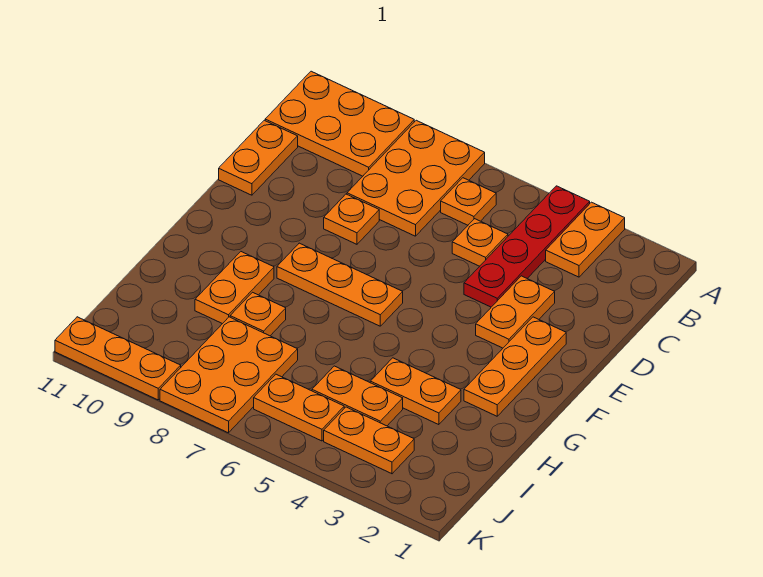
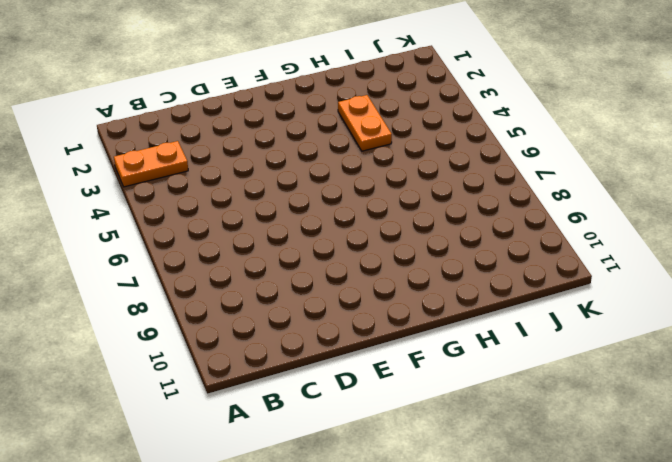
none -> red plate A4:D4 level 1
none -> orange plate A7:C8 level 1
none -> orange plate A9:B11 level 1

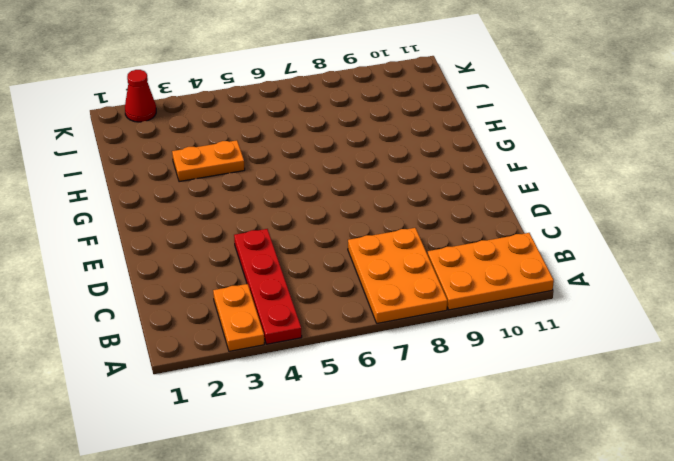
red cone K2 level 1 -> none
none -> orange plate B6 level 1
none -> orange plate C5 level 1
none -> orange plate C11:D11 level 1

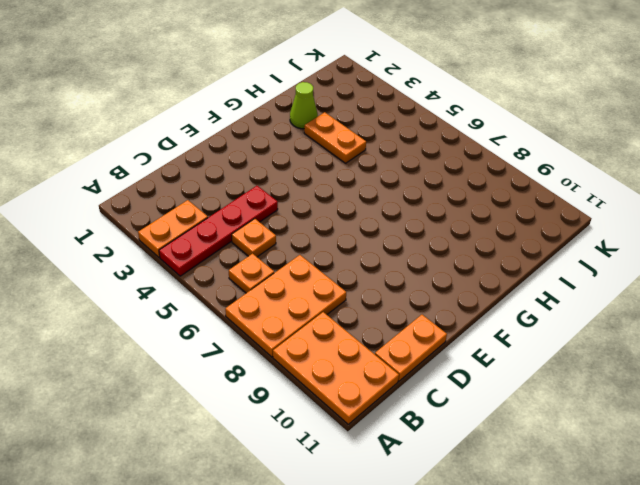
lime cone H2 level 1 -> none
none -> orange plate D3:E3 level 1
none -> orange plate D8 level 1
none -> orange plate E2:G2 level 1

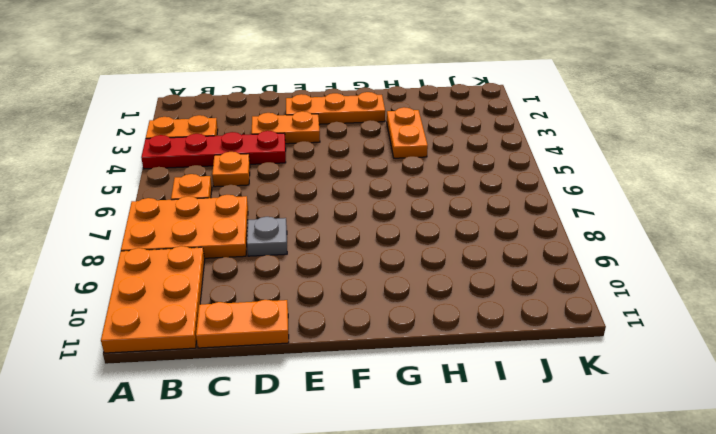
grey plate D8 level 1 -> orange plate D8 level 1
none -> orange plate F6:F8 level 1
none -> orange plate G9:H9 level 1
none -> orange plate H8 level 1

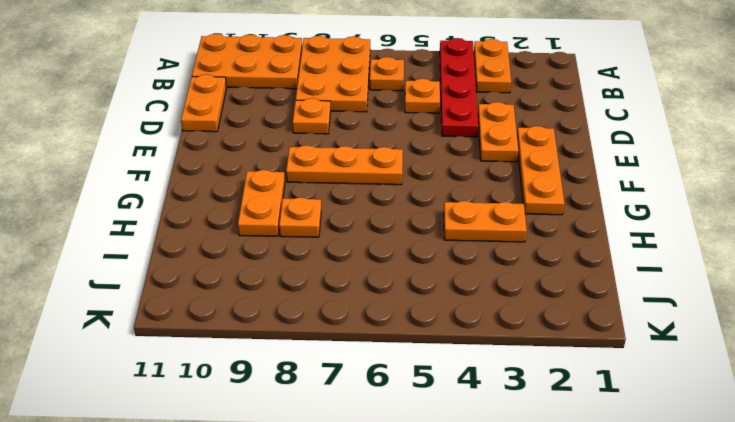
none -> orange plate I4:I5 level 1
none -> orange plate I7:K8 level 1
none -> orange plate J3:J4 level 1

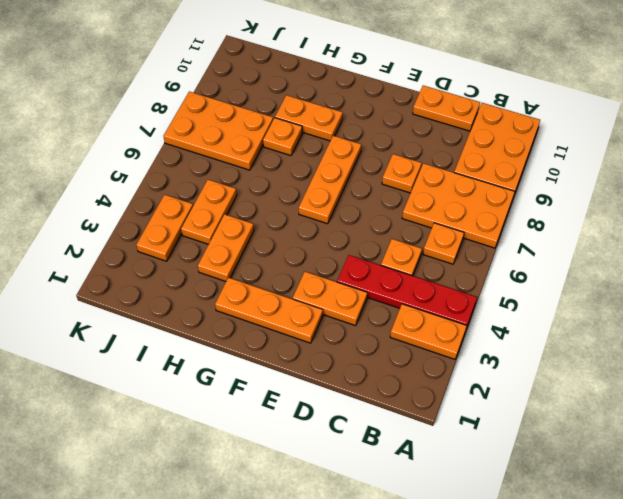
none -> orange plate J5:J6 level 1
none -> orange plate K9:K11 level 1

